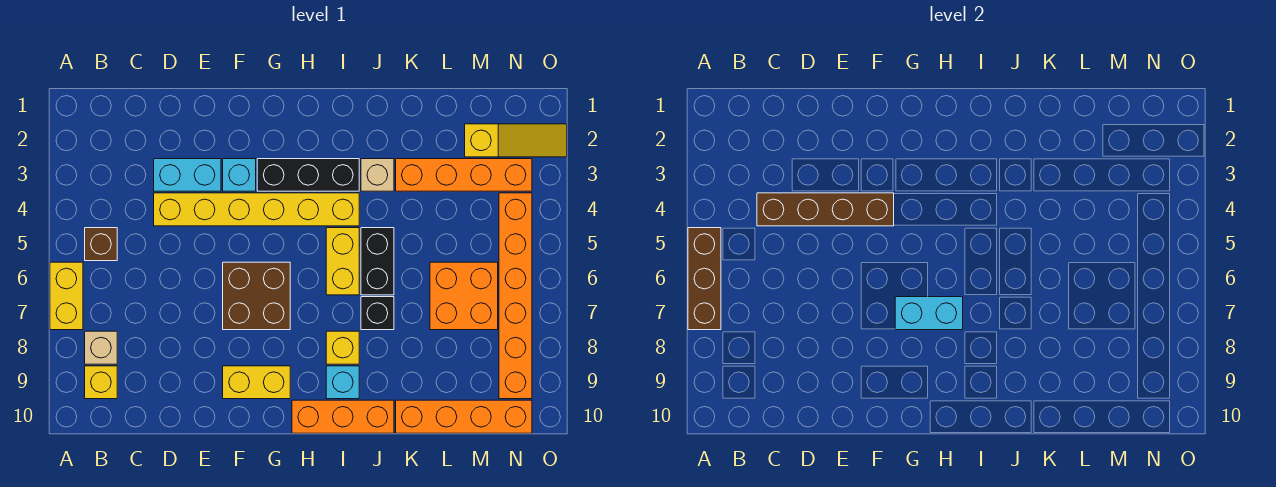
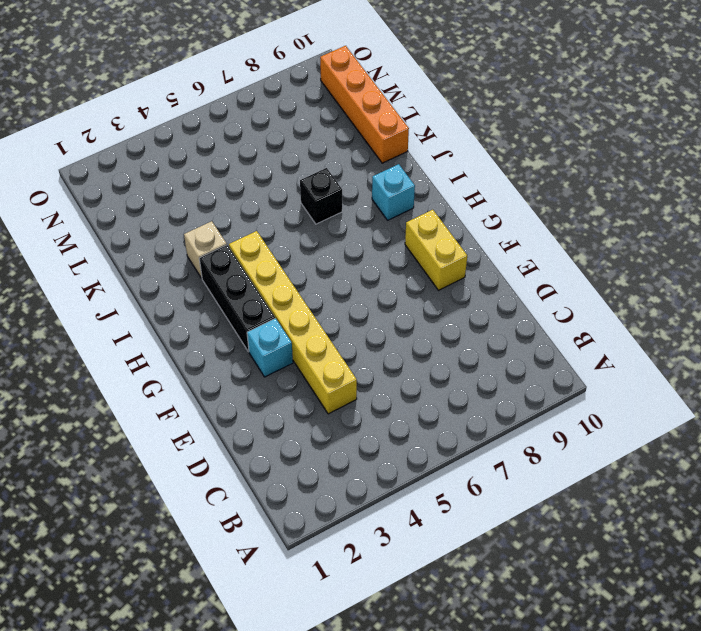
none -> yellow brick A6:A7 level 1
none -> brown brick B5 level 1
none -> tan brick B8 level 1

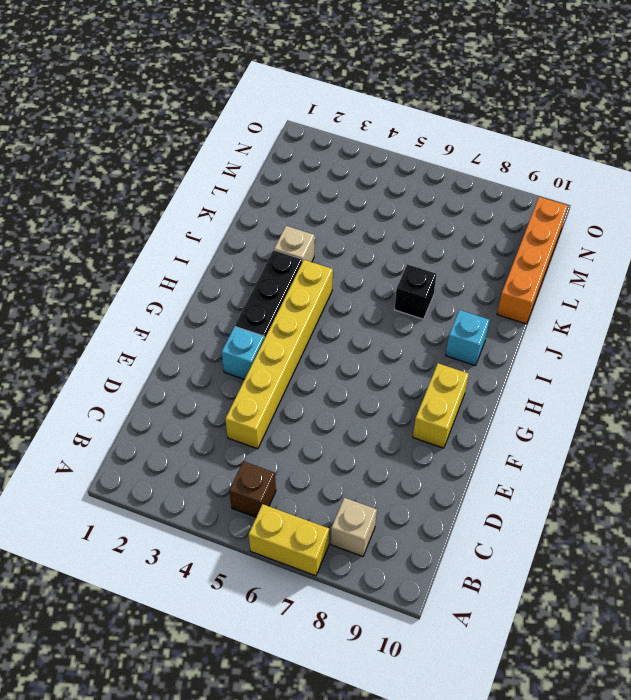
none -> yellow brick B9 level 1
none -> cyan brick D3:E3 level 1
none -> brown brick F6:G7 level 1

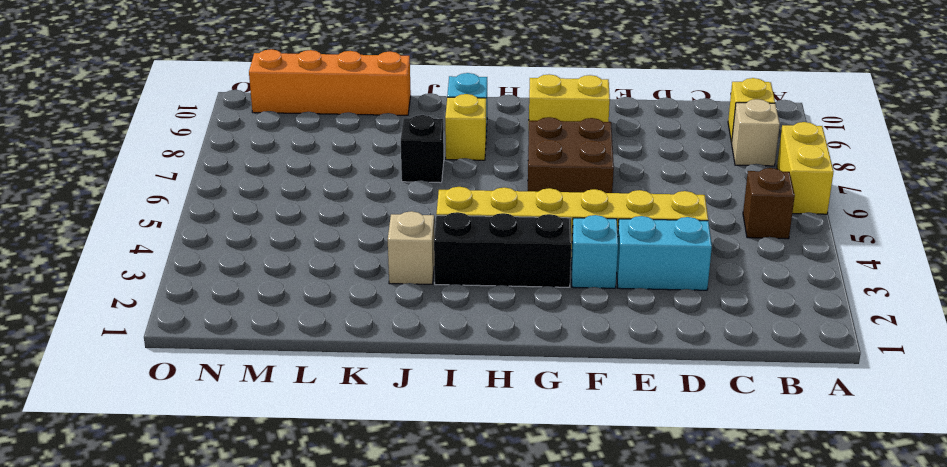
none -> orange brick H10:J10 level 1
none -> yellow brick I5:I6 level 1
none -> black brick J5:J6 level 1

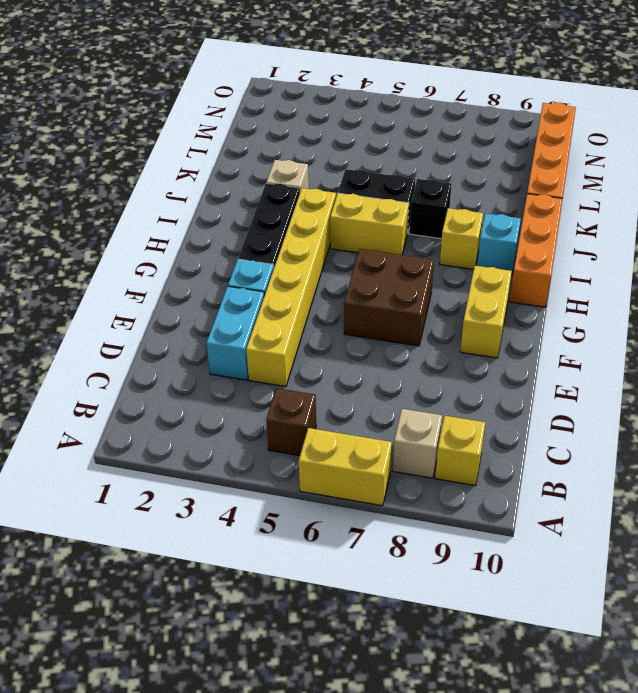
none -> orange brick K3:N3 level 1
none -> orange brick L6:M7 level 1
none -> yellow slope M2:O2 level 1 top M

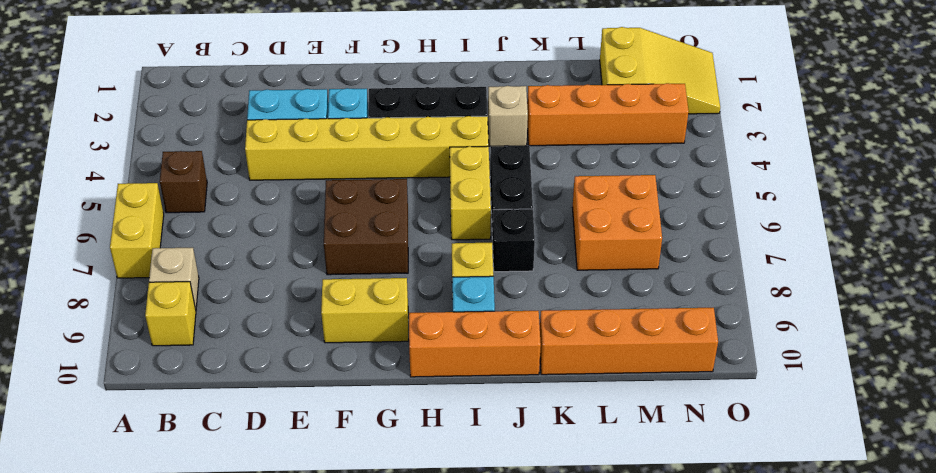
yellow slope M1:O2 level 1 top M -> yellow slope M2:O2 level 1 top M
none -> orange brick N4:N9 level 1
none -> brown brick A5:A7 level 2
none -> brown brick C4:F4 level 2

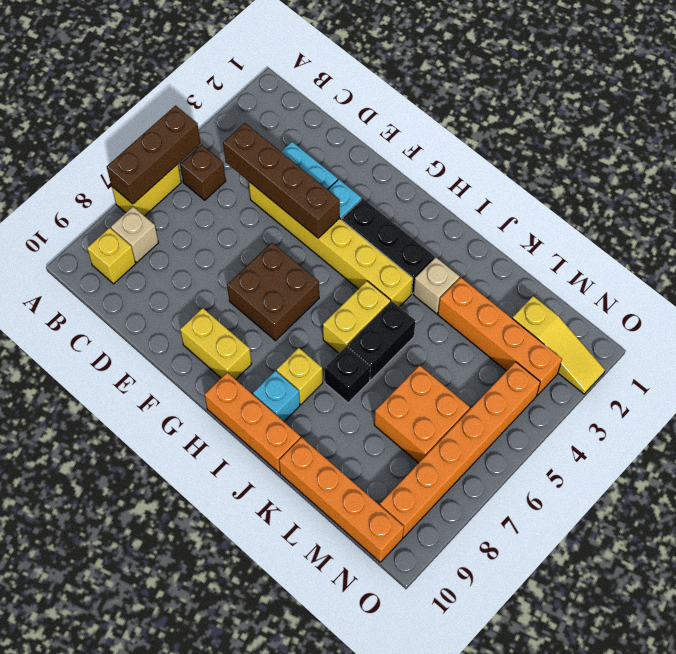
none -> cyan brick G7:H7 level 2

